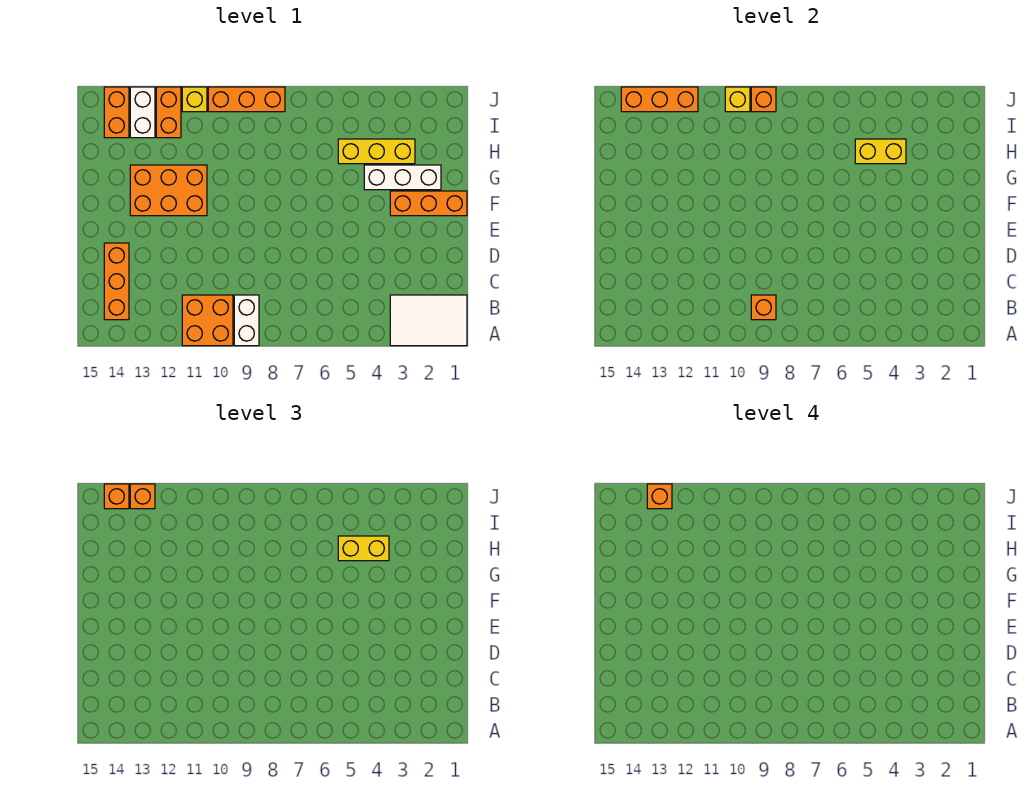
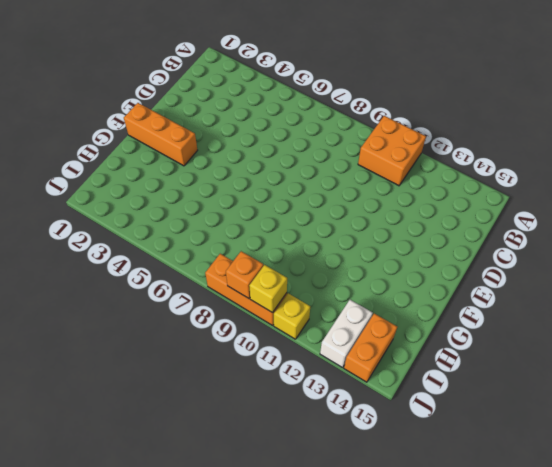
none -> white tile A1:B3 level 1
none -> white brick A9:B9 level 1
none -> orange brick B14:D14 level 1

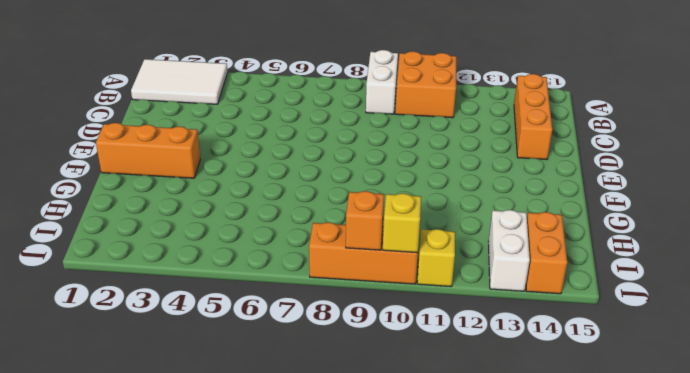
none -> orange brick F11:G13 level 1
none -> white brick G2:G4 level 1
none -> yellow brick H3:H5 level 1

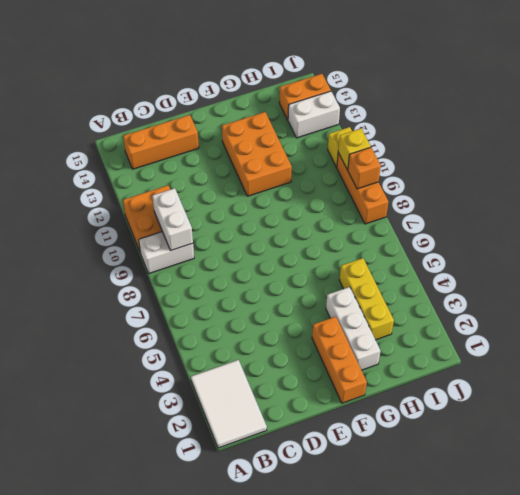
white brick B9:B10 level 2 -> orange brick B9 level 2
none -> orange brick I12:J12 level 1
none -> yellow brick H4:H5 level 2
none -> orange brick J12:J14 level 2

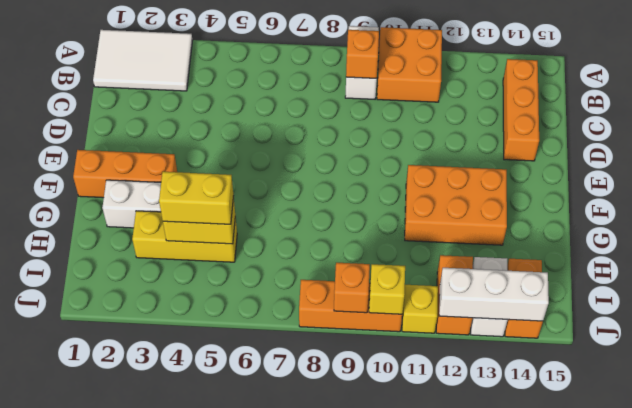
white brick J12:J14 level 2 -> orange brick J12:J14 level 2
none -> orange brick J13 level 3
none -> orange brick J14 level 3
none -> orange brick J13 level 4

